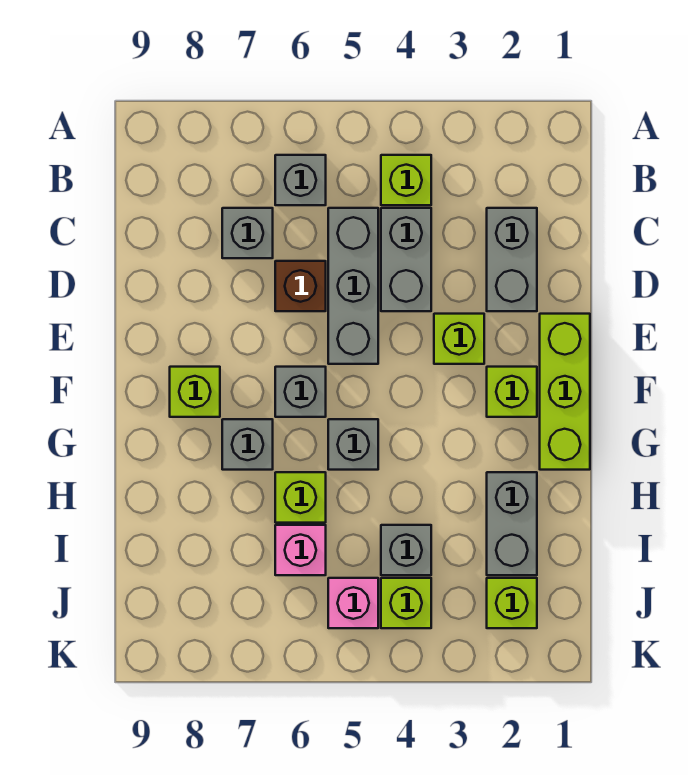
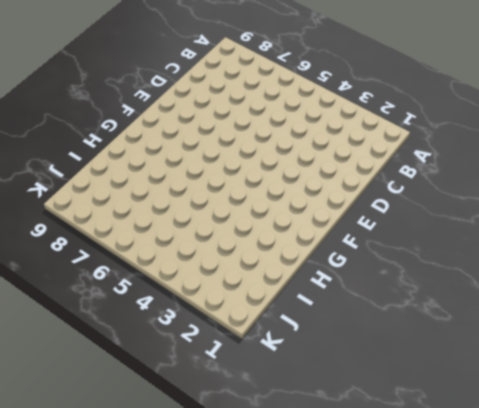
none -> lime brick B4 level 1
none -> grey brick B6 level 1
none -> grey brick C2:D2 level 1

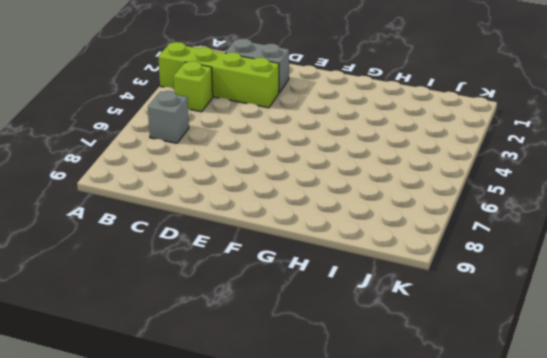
lime brick A3:D3 level 1 -> none
none -> grey brick C4:D4 level 1
none -> grey brick C5:E5 level 1
none -> grey brick C7 level 1

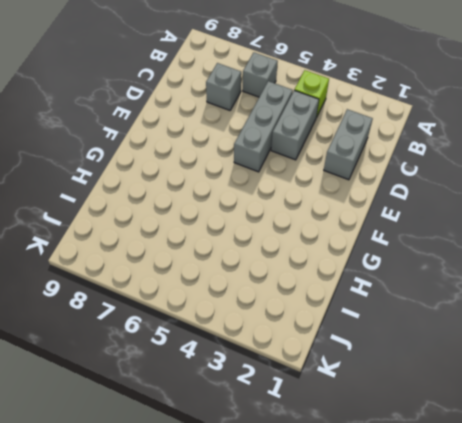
none -> brown brick D6 level 1
none -> lime brick E1:G1 level 1
none -> lime brick E3 level 1

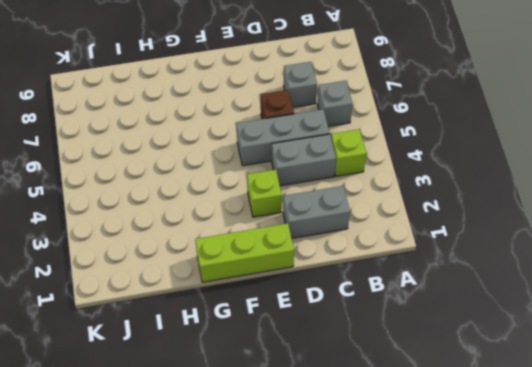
none -> lime brick F2 level 1
none -> grey brick F6 level 1
none -> lime brick F8 level 1

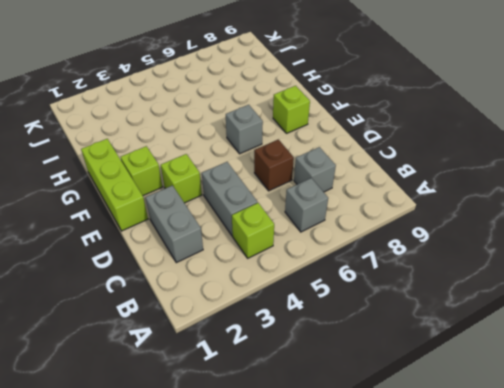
none -> grey brick C5:E5 level 1
none -> grey brick G5 level 1
none -> grey brick G7 level 1

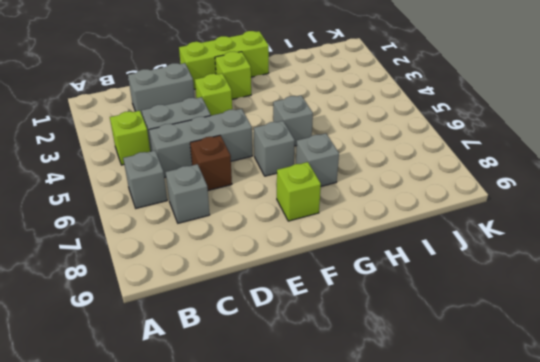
none -> grey brick H2:I2 level 1
none -> lime brick H6 level 1
none -> grey brick I4 level 1

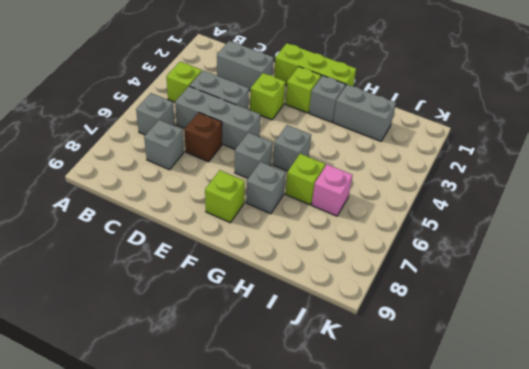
grey brick G2 level 1 -> grey brick I4 level 1
none -> lime brick J2 level 1
none -> lime brick J4 level 1
none -> pink brick J5 level 1

